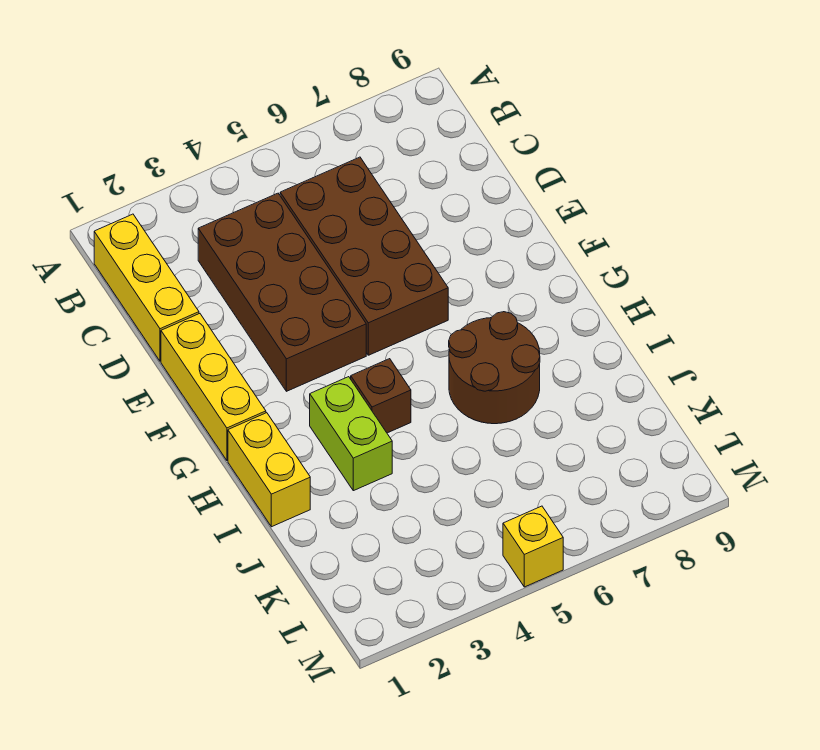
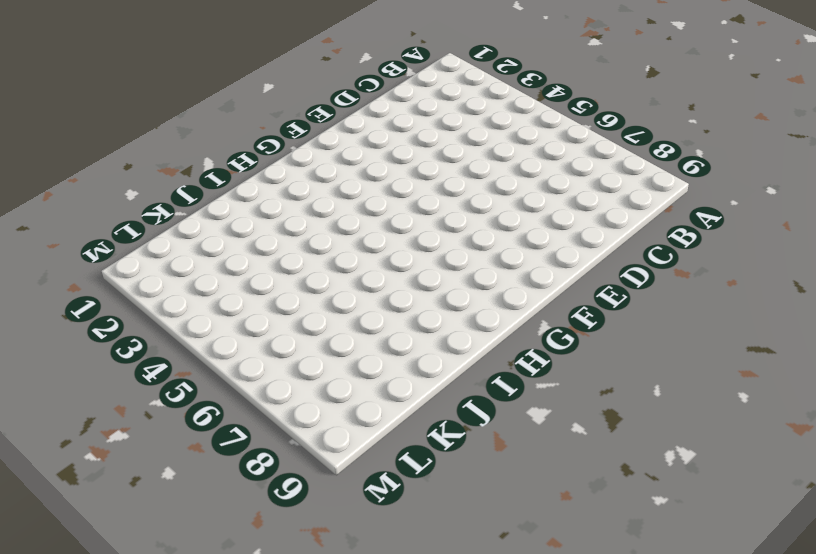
none -> yellow brick B1:D1 level 1
none -> brown brick C3:F4 level 1

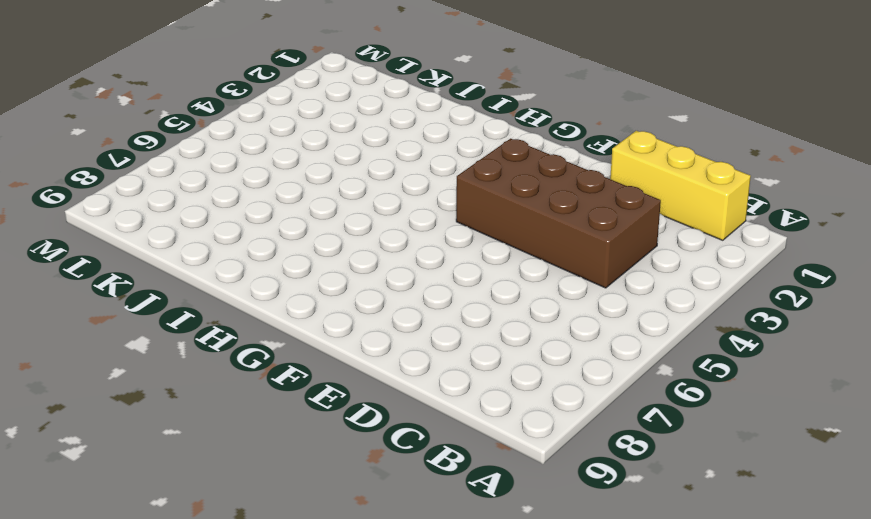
none -> brown brick C5:F6 level 1
none -> yellow brick E1:G1 level 1

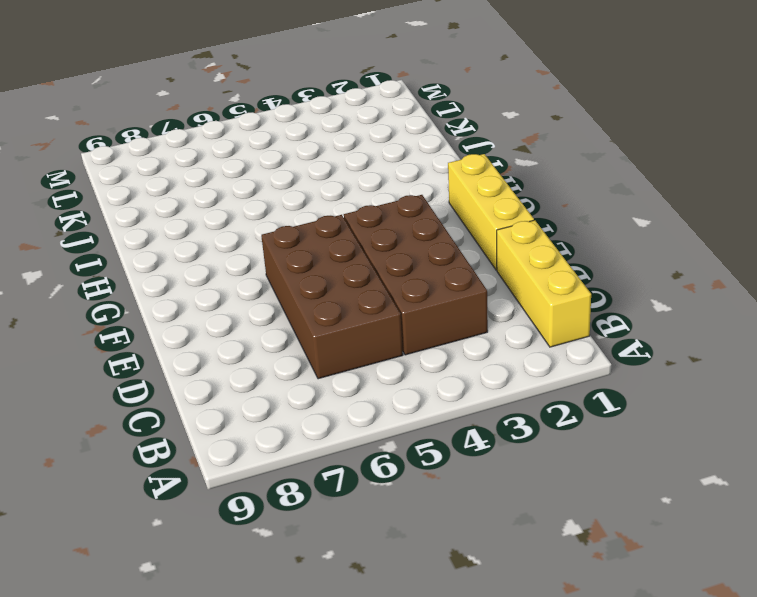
none -> yellow brick H1:I1 level 1
none -> lime brick H3:I3 level 1

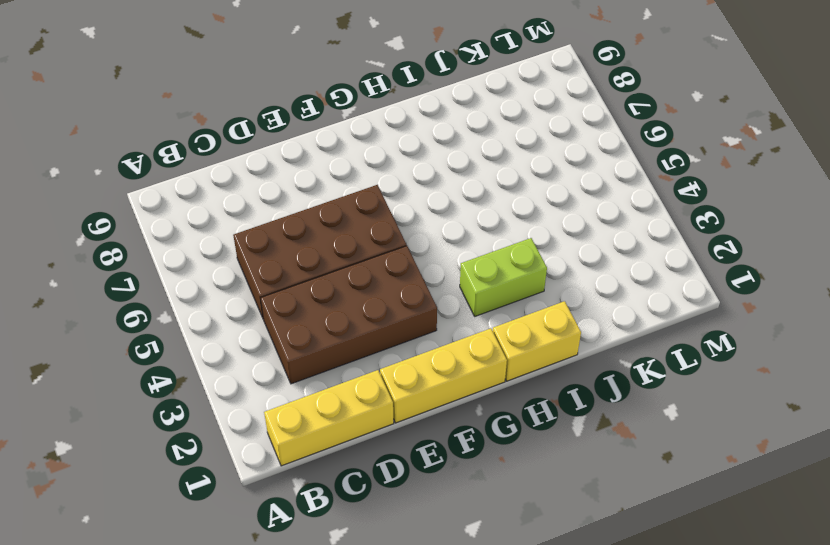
none -> brown brick H4 level 1
none -> brown round brick H6:I7 level 1

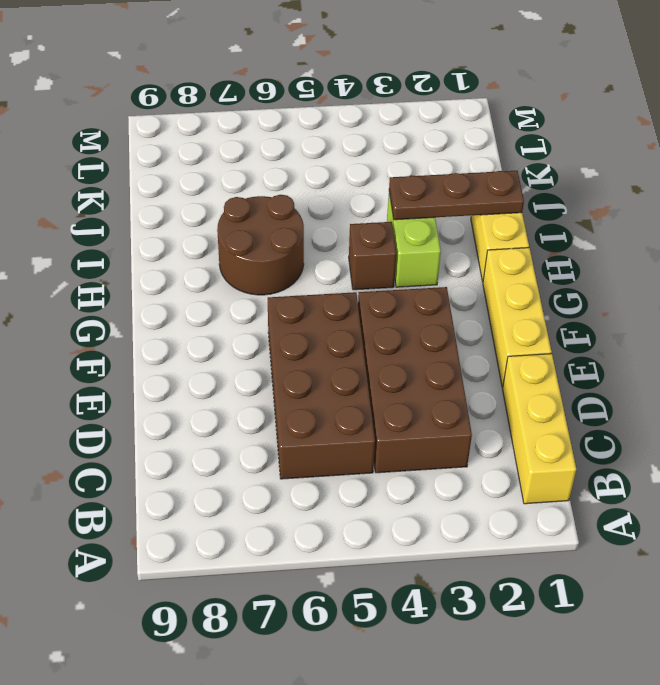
brown plate I1:I3 level 2 -> none
none -> yellow brick M5 level 1

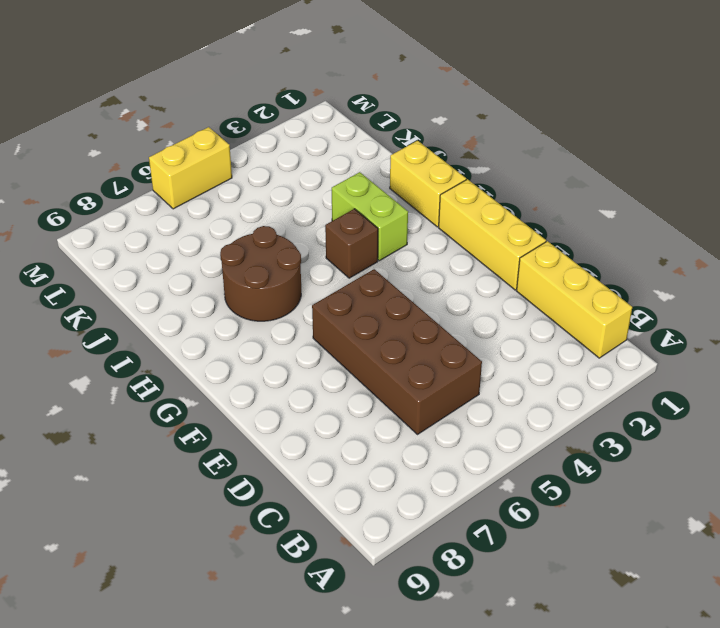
yellow brick M5:M6 level 1 -> yellow brick M5 level 1
none -> brown brick C3:F4 level 1

